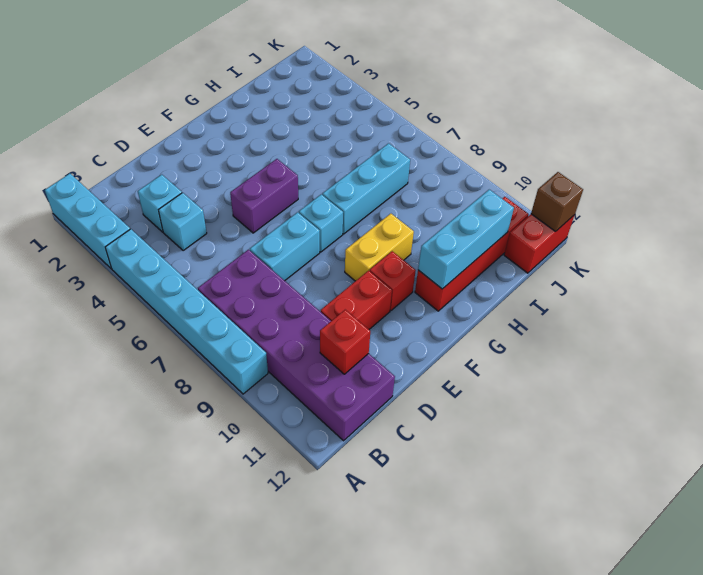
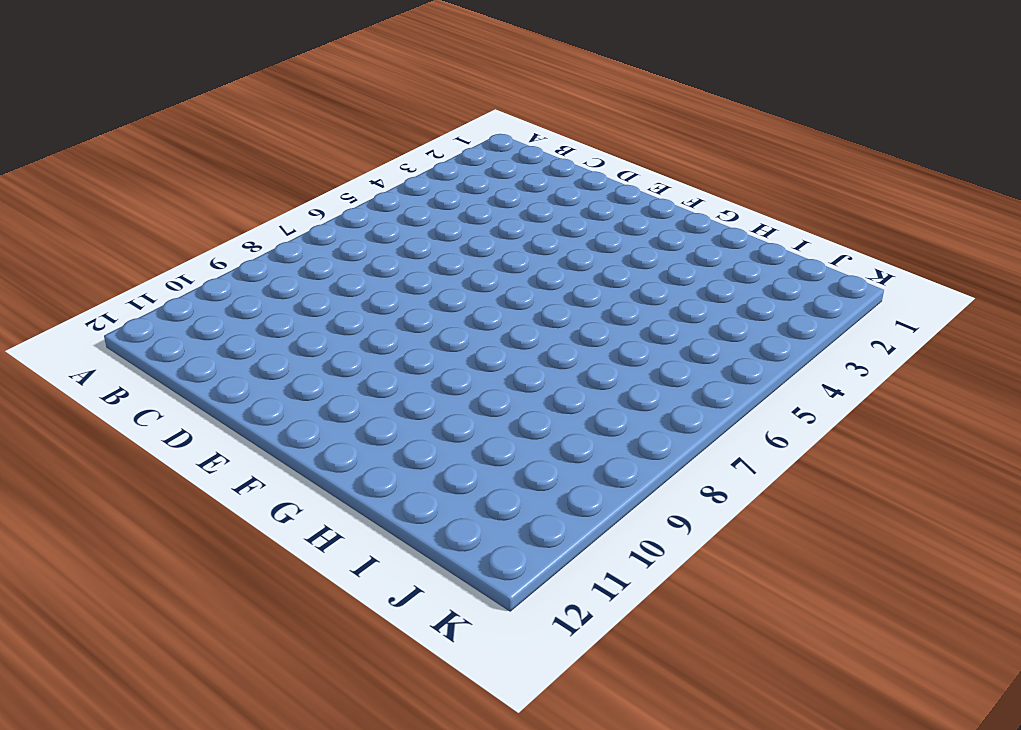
none -> cyan brick A1:A3 level 1
none -> cyan brick A4:A9 level 1
none -> purple brick B7:C12 level 1

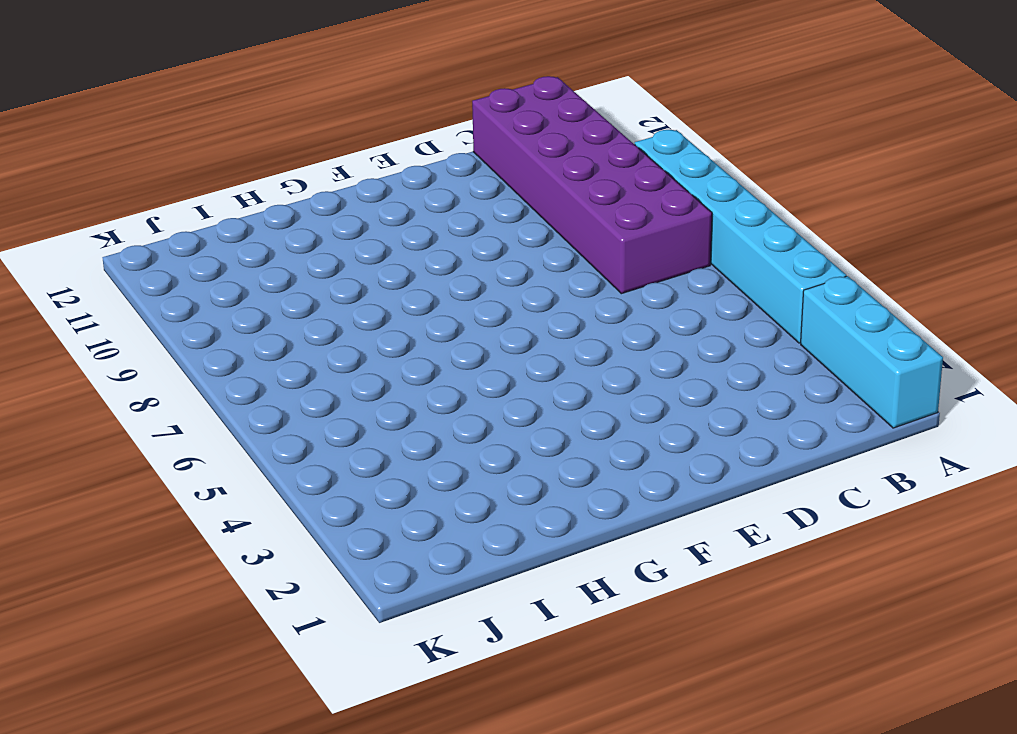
none -> cyan brick C3 level 1
none -> cyan brick C4 level 1
none -> cyan brick D7:E7 level 1

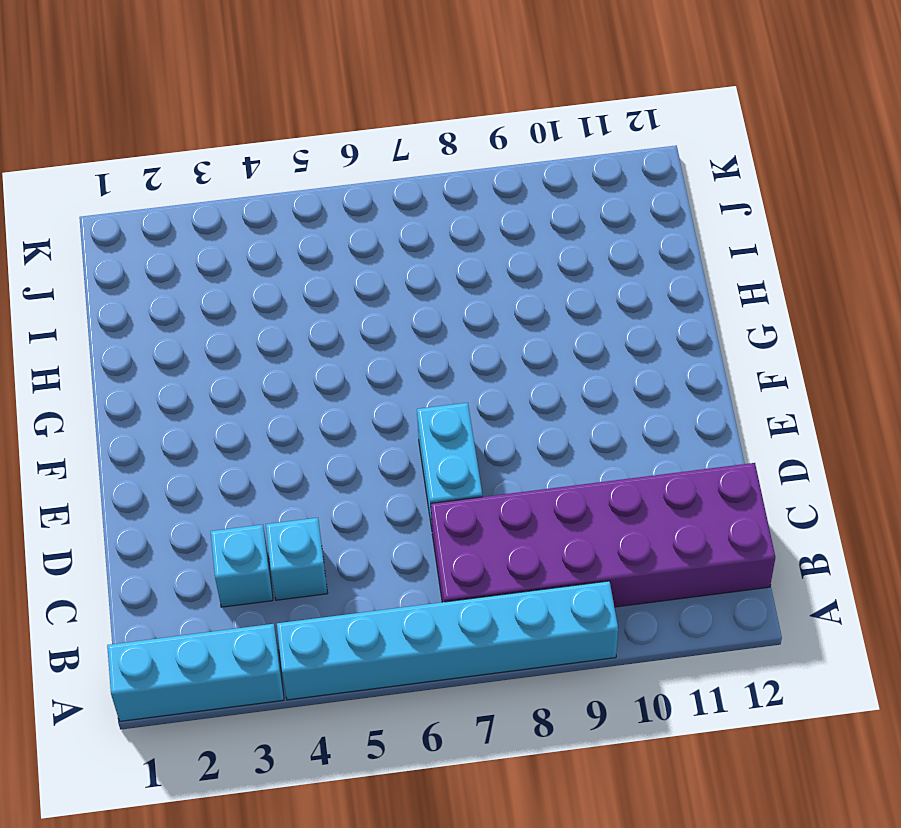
none -> red brick D10:E10 level 1
none -> purple brick E5:F5 level 1
none -> cyan brick F7 level 1

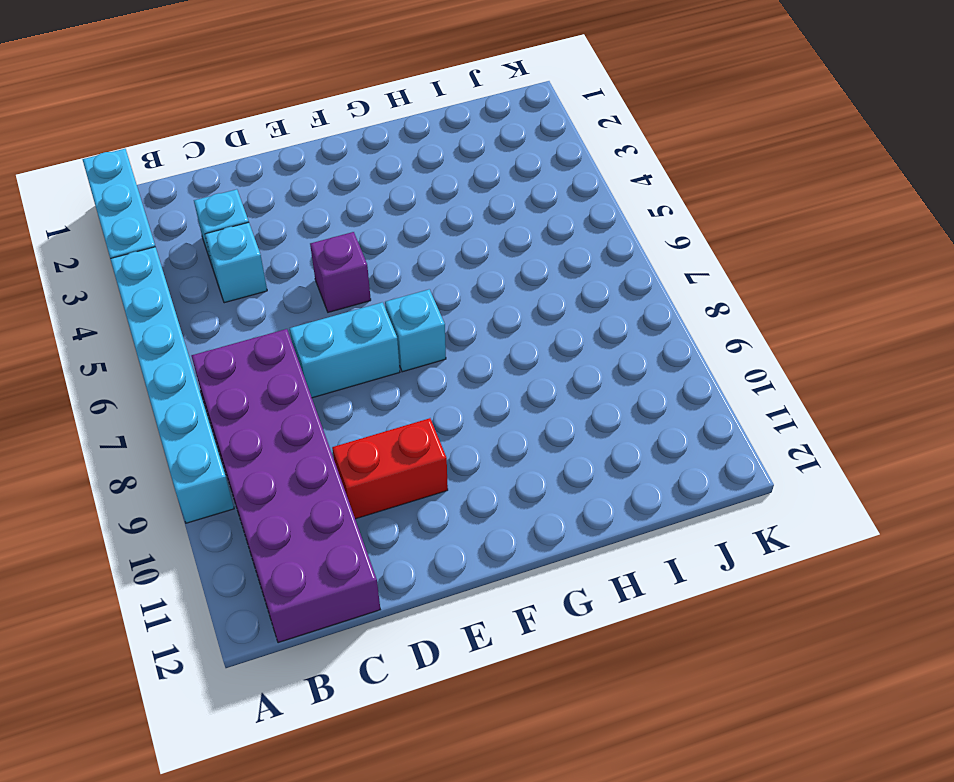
purple brick E5 level 1 -> purple brick E5:F5 level 1
none -> yellow brick F9:G9 level 1
none -> red brick F10 level 1
none -> cyan brick G7:I7 level 1

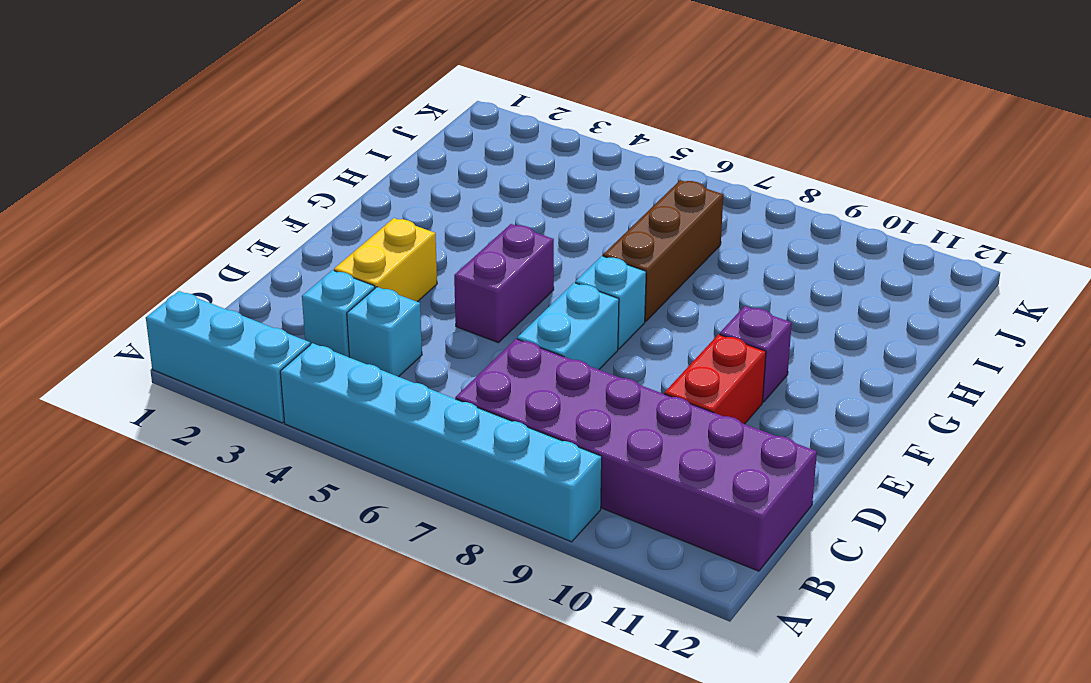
yellow brick D3:E3 level 1 -> yellow brick F9:G9 level 1
purple brick F10 level 1 -> red brick F10 level 1
brown brick G7:I7 level 1 -> cyan brick G7:I7 level 1
none -> red brick G11:J11 level 1
none -> red brick J12:K12 level 1
none -> red brick C11 level 2

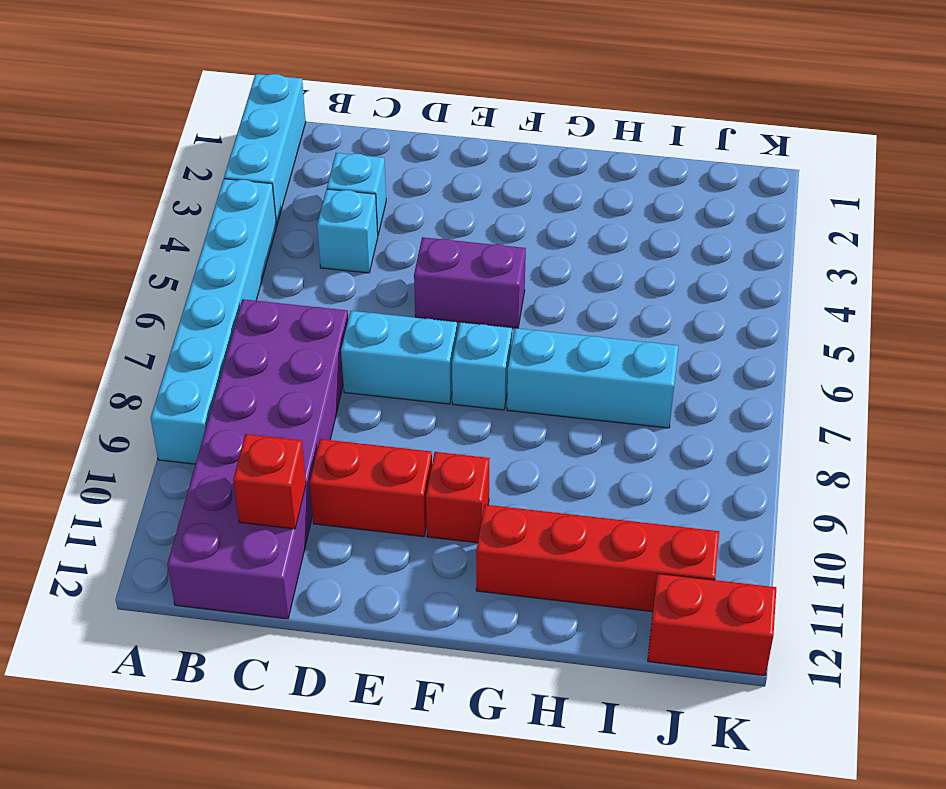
none -> yellow brick F9:G9 level 1
none -> cyan brick G11:I11 level 2
none -> brown brick K12 level 2

